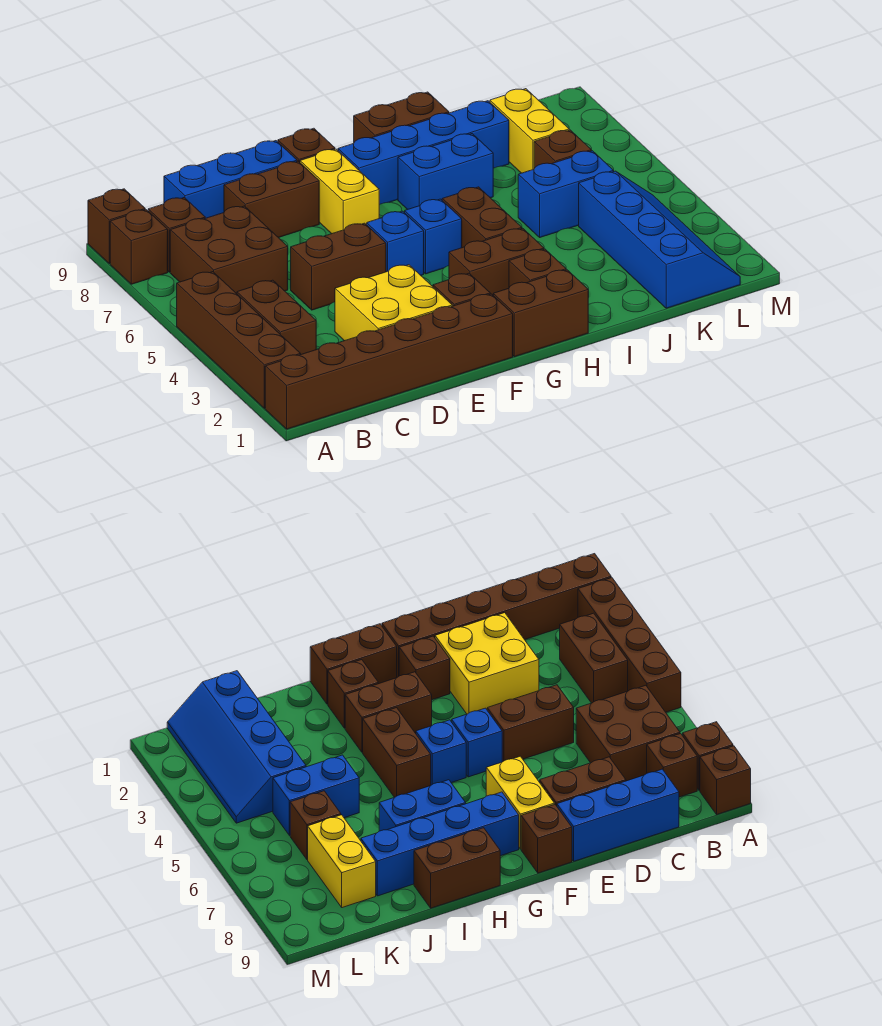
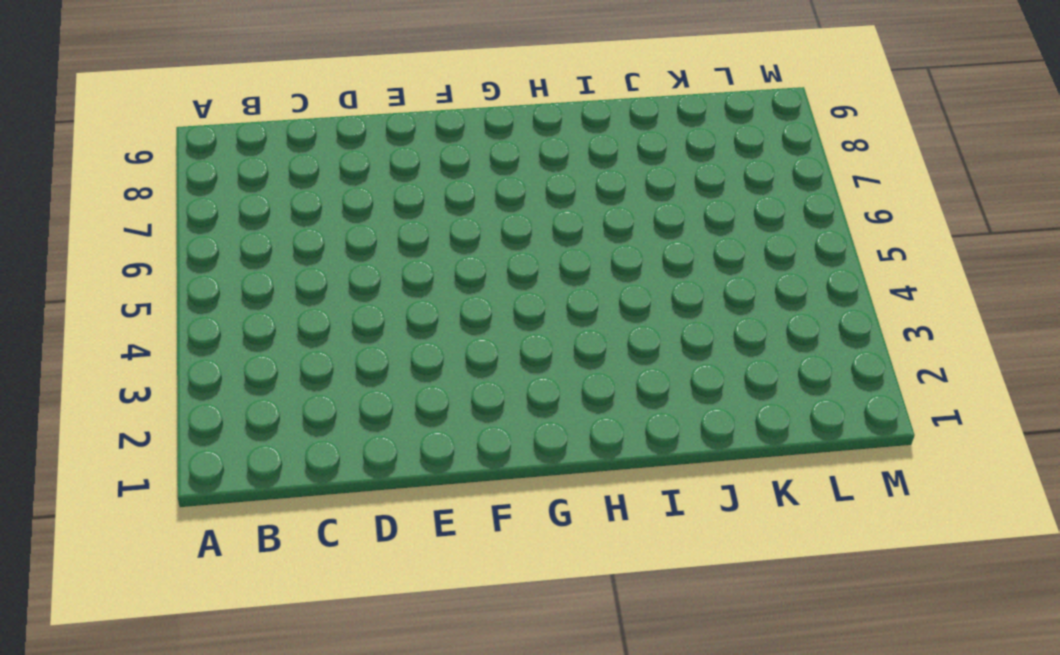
none -> brown brick A1:F1 level 1
none -> brown brick A2:A5 level 1
none -> brown brick A8 level 1

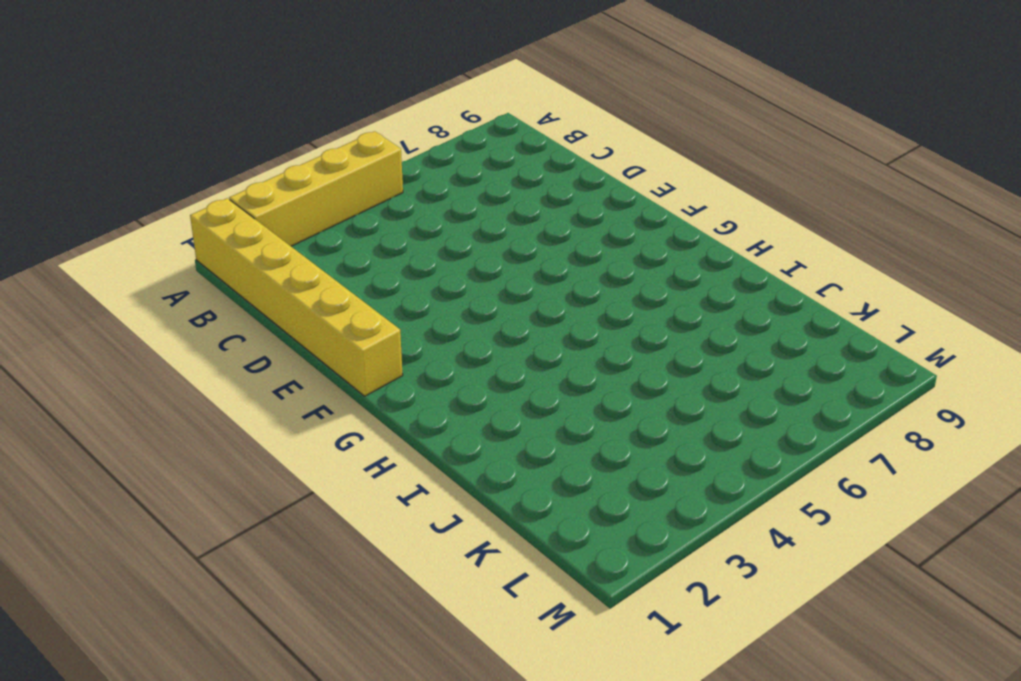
yellow brick A1:F1 level 1 -> brown brick A1:F1 level 1
yellow brick A2:A5 level 1 -> brown brick A2:A5 level 1
none -> brown brick A8 level 1
none -> brown brick A9 level 1
none -> brown brick B3:B4 level 1

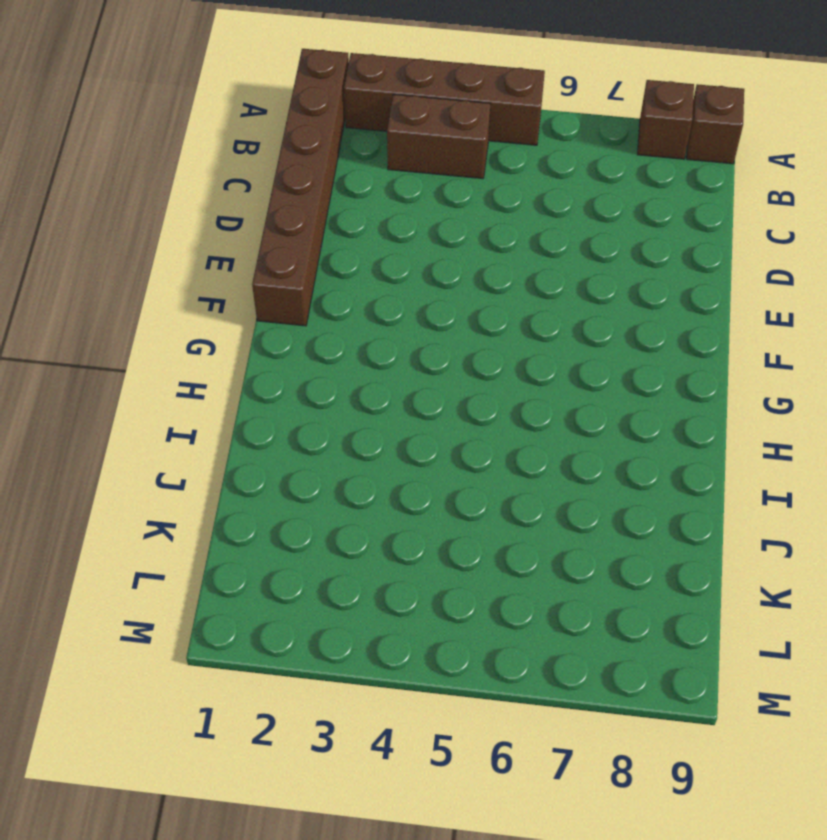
none -> brown brick B6:C7 level 1
none -> brown brick B8 level 1
none -> blue brick C9:E9 level 1

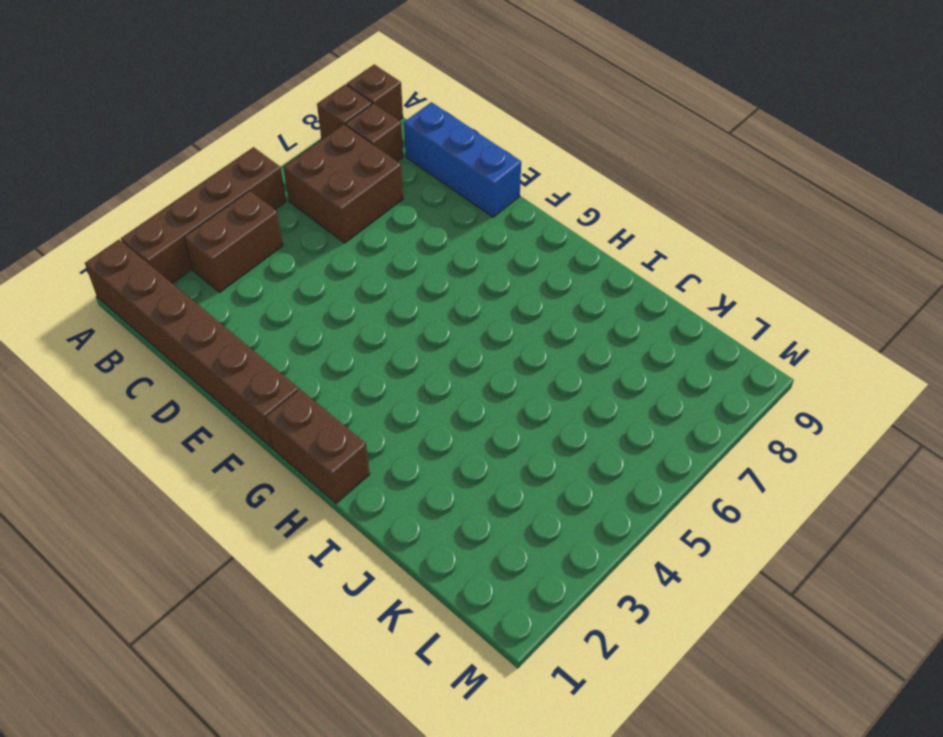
none -> yellow brick D2:E3 level 1
none -> brown brick D5:E5 level 1
none -> brown brick D8:E8 level 1

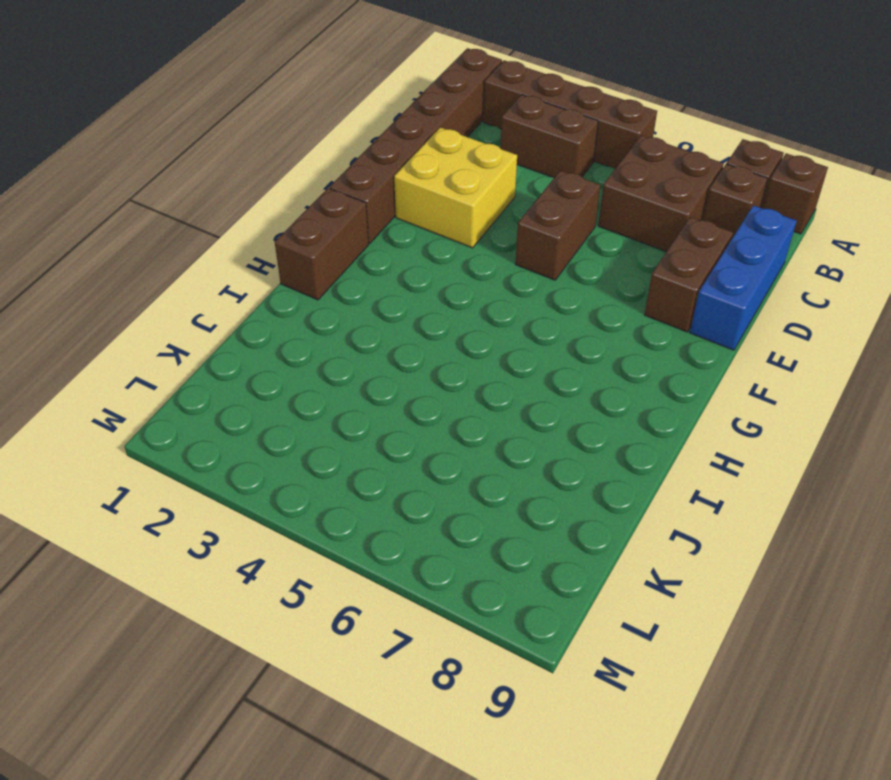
none -> brown brick F2 level 1
none -> blue brick F5 level 1
none -> yellow brick F7:F8 level 1

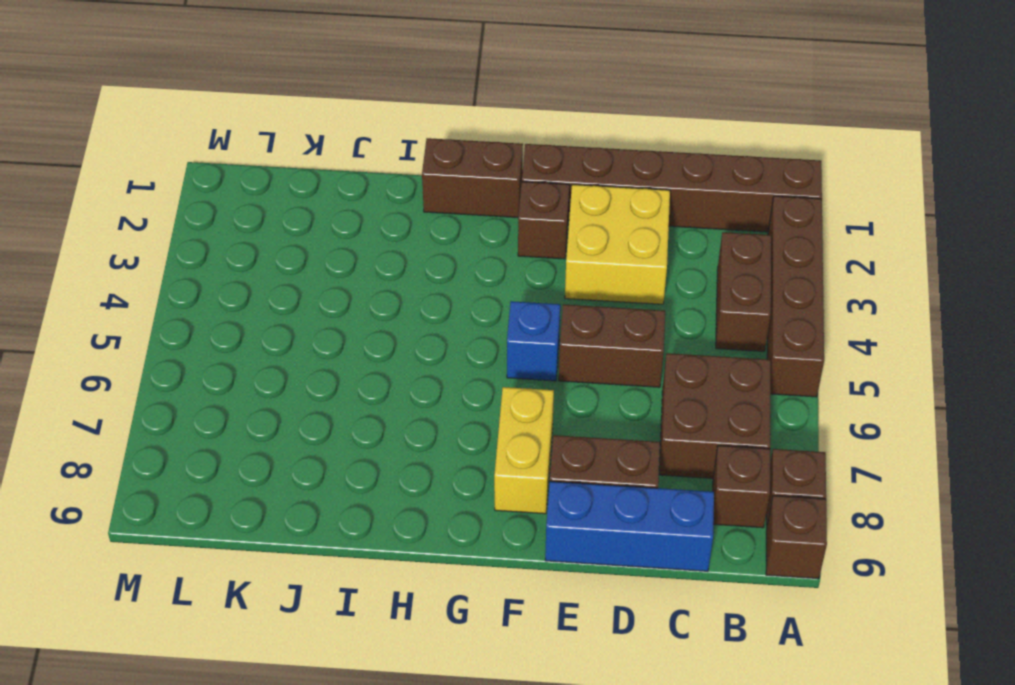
none -> brown brick F9 level 1
none -> brown brick G3:H3 level 1
none -> blue brick G5 level 1

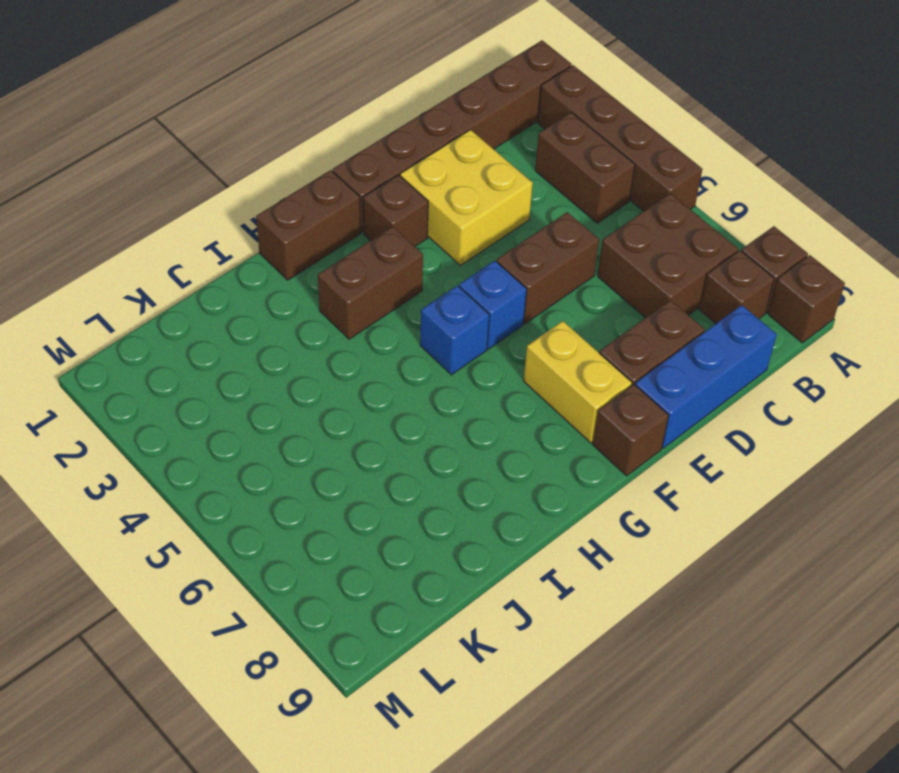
none -> blue brick G8:J8 level 1
none -> brown brick H2 level 1
none -> brown brick H4:H5 level 1

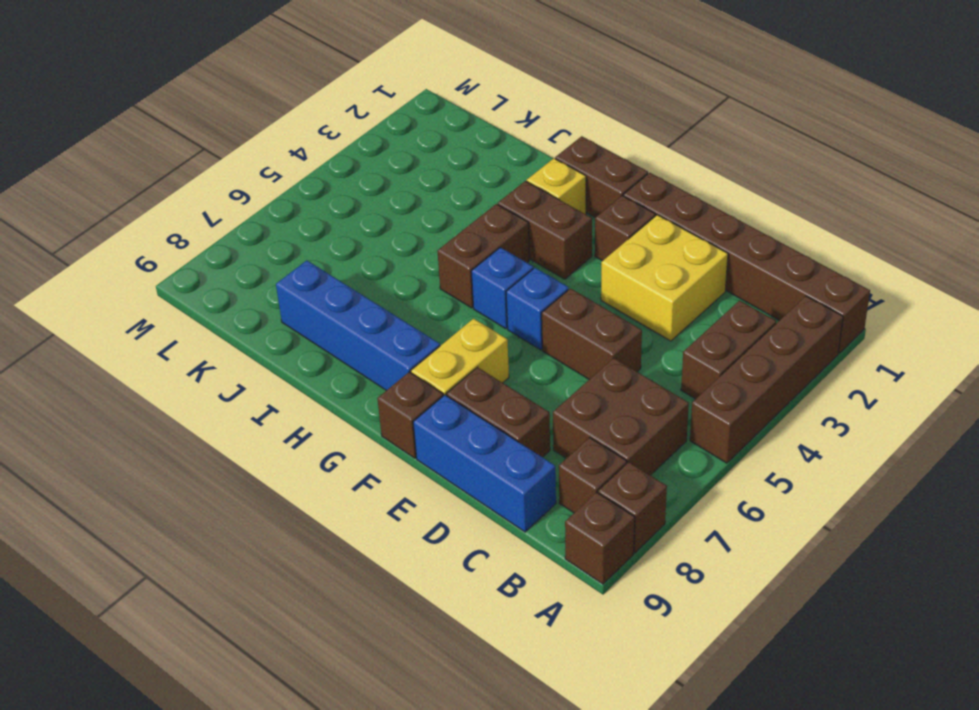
yellow brick H2 level 1 -> brown brick H2 level 1
none -> blue brick H7:I7 level 1
none -> brown brick H9:I9 level 1
none -> blue brick J5:K5 level 1

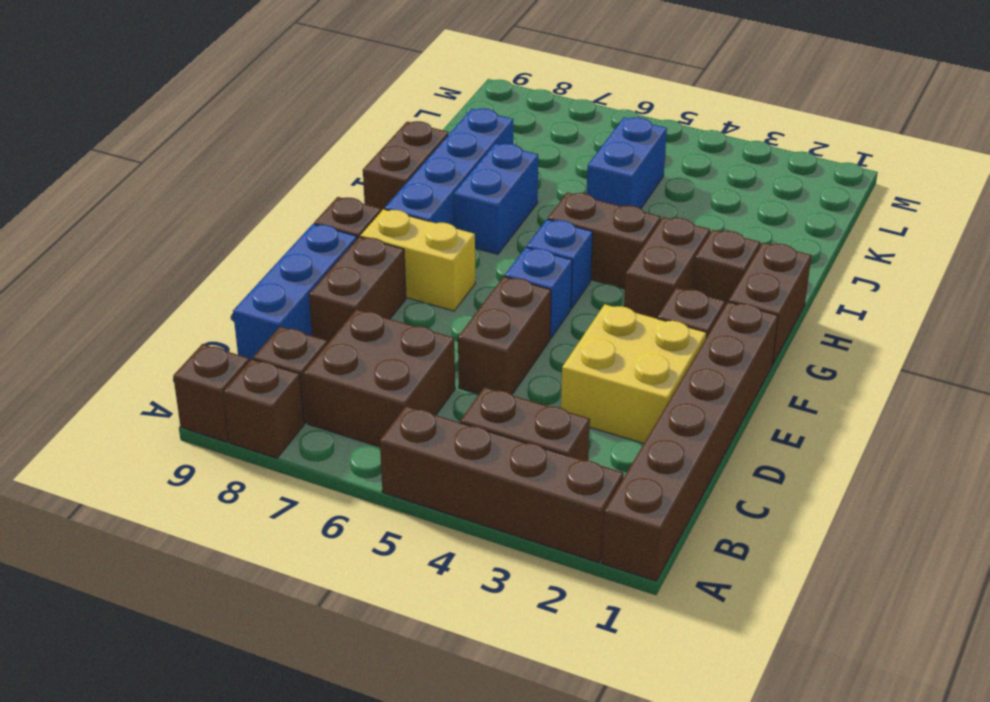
none -> blue slope K1:L4 level 1 top K
none -> brown brick K6 level 1
none -> yellow brick K7:K8 level 1

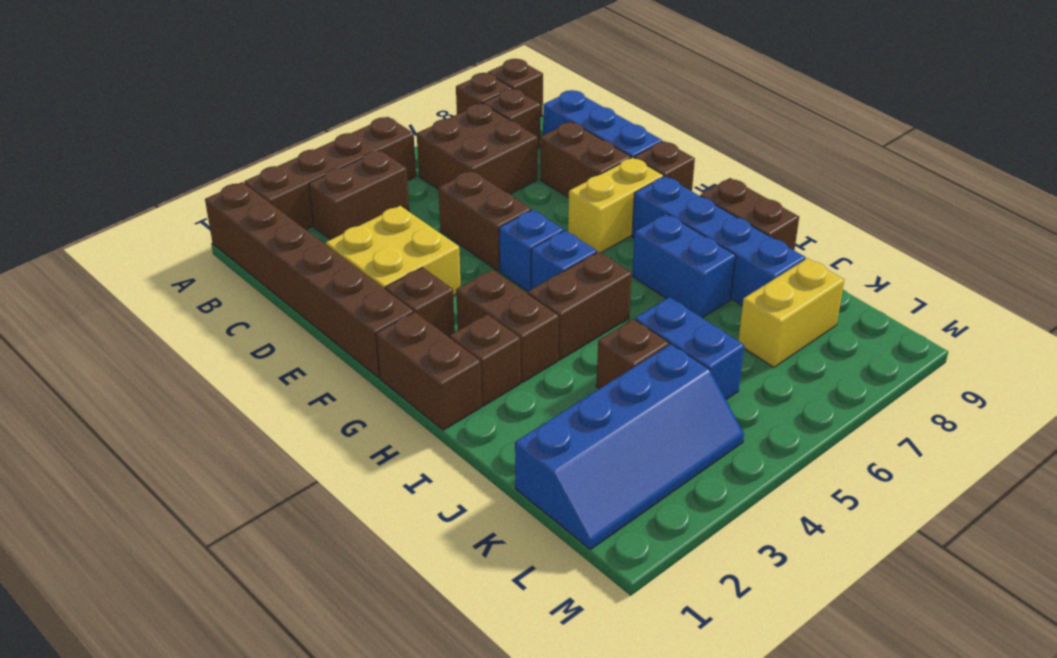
brown brick J4 level 1 -> brown brick K6 level 1

